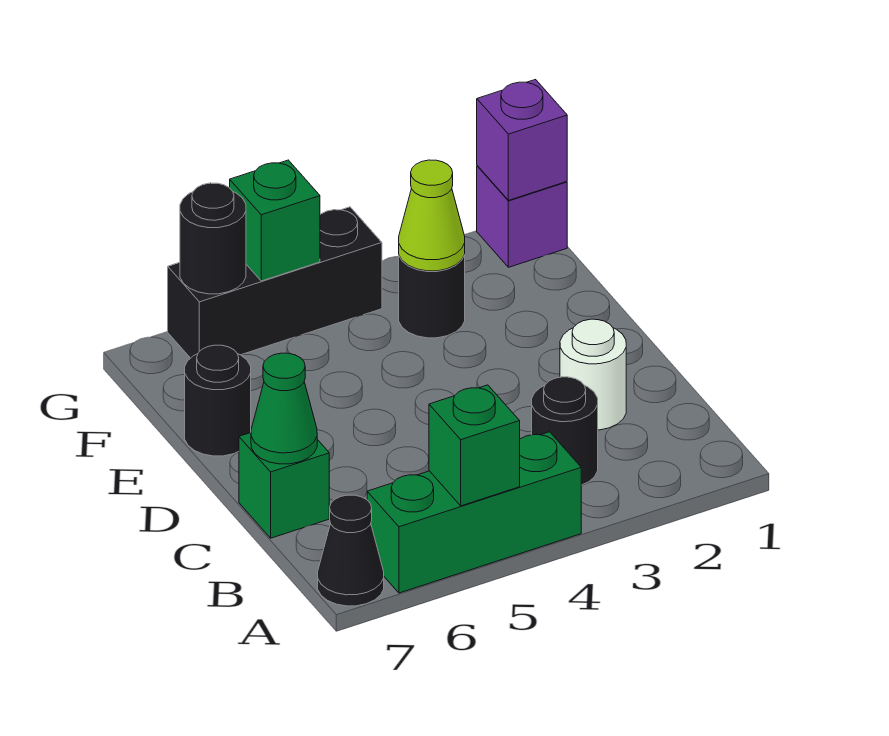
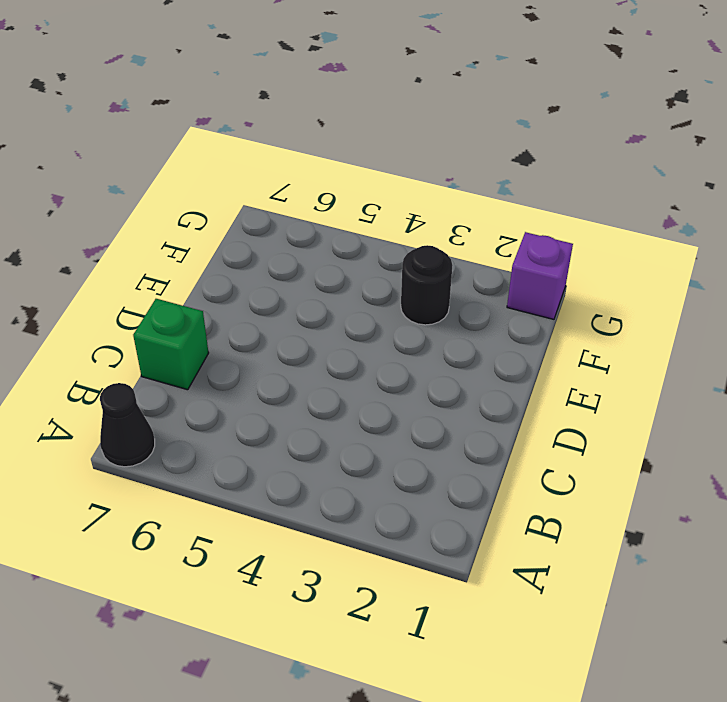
none -> green brick A4:A6 level 1
none -> black round brick B3 level 1
none -> white round brick C2 level 1

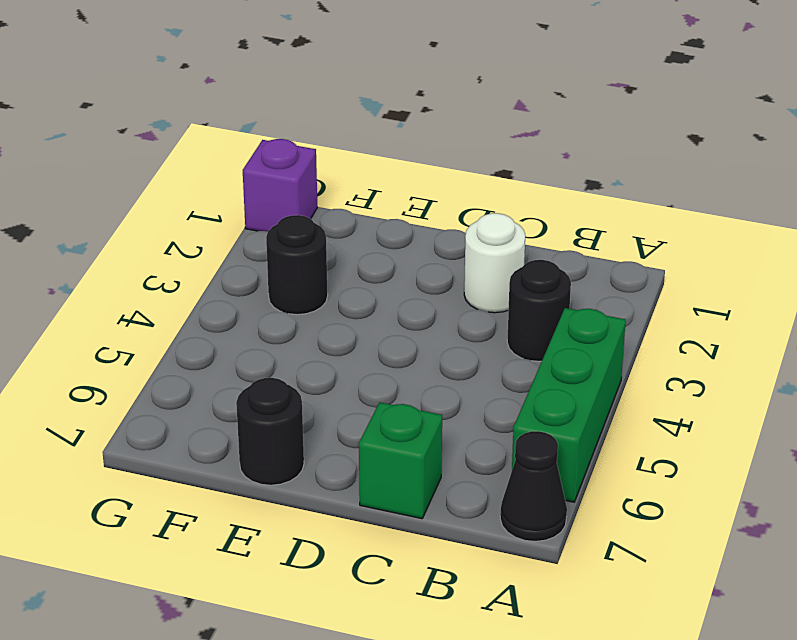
none -> black brick G4:G6 level 1
none -> green brick A5 level 2
none -> green cone C7 level 2

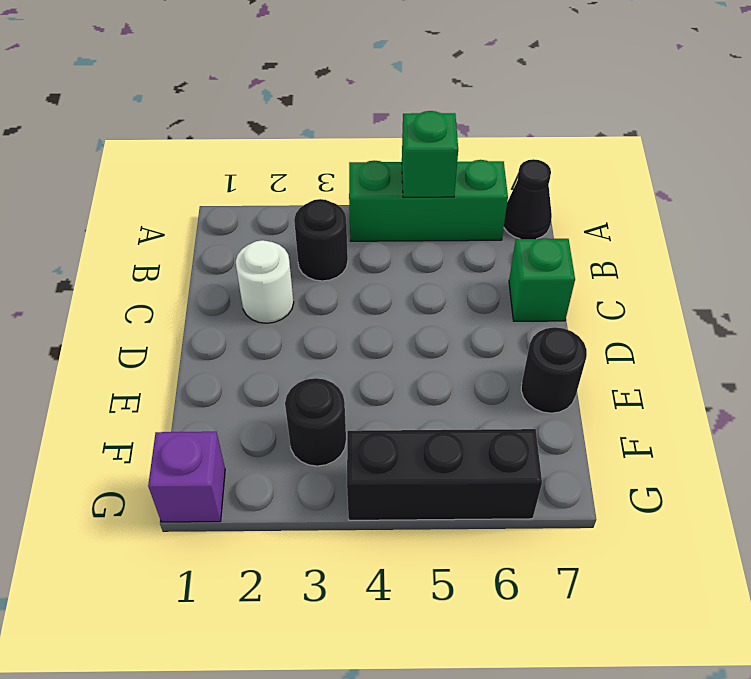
none -> green cone C7 level 2
none -> lime cone F3 level 2
none -> purple brick G1 level 2

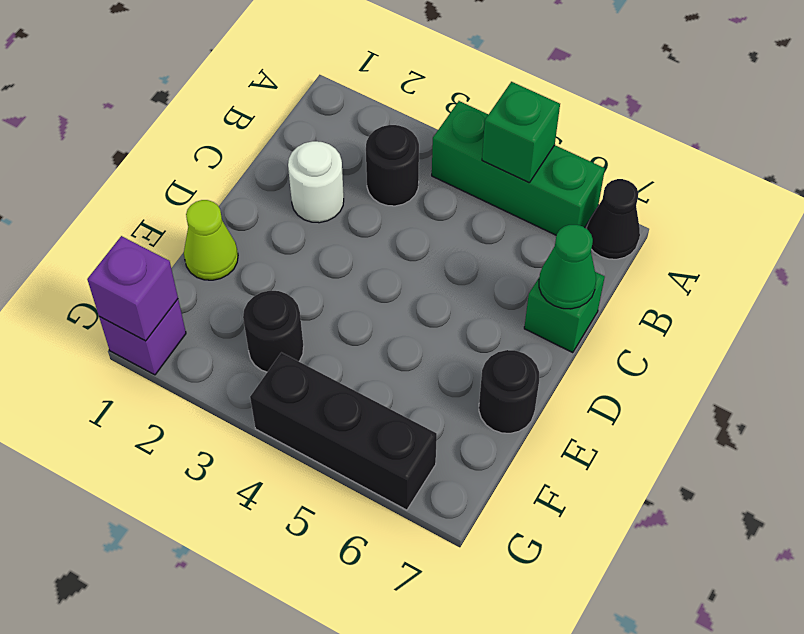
lime cone E1 level 1 -> lime cone F3 level 2
none -> green brick G5 level 2
none -> black round brick G6 level 2

